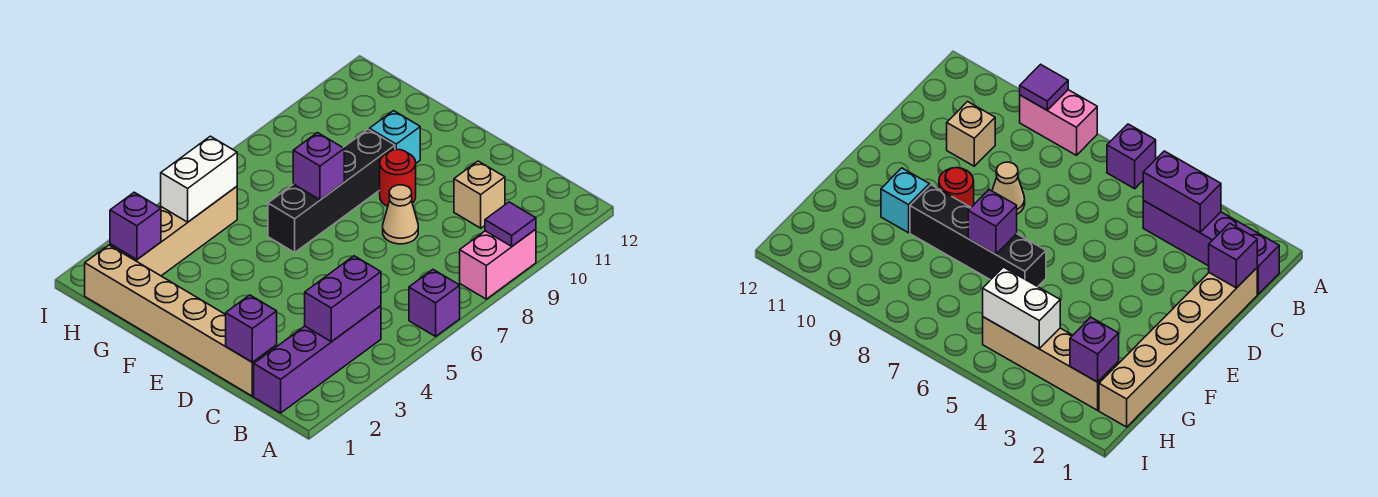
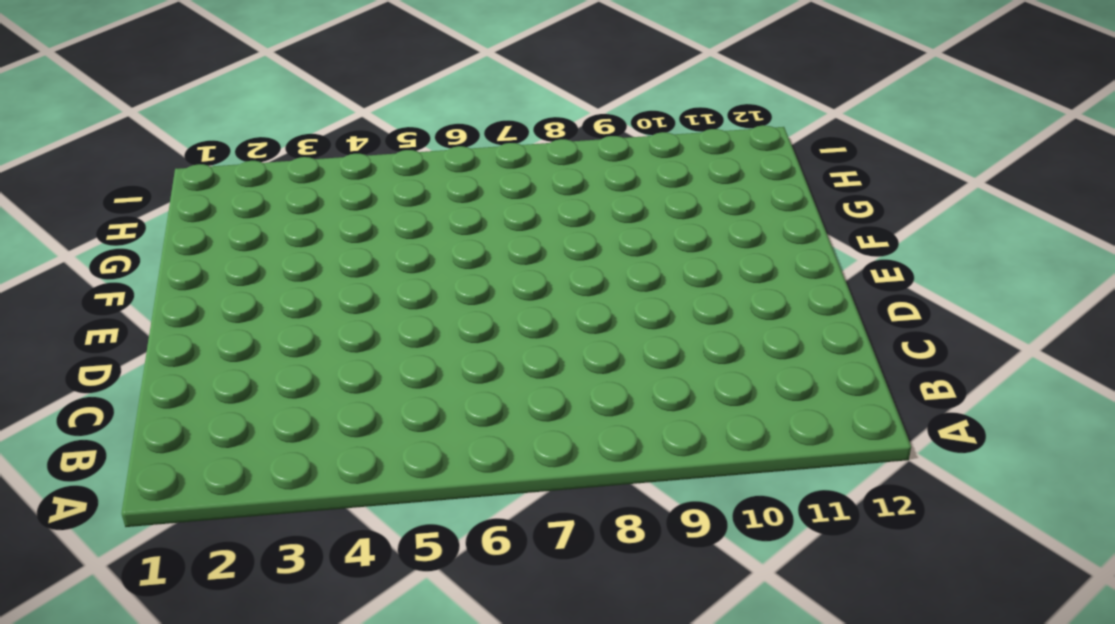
none -> purple brick A6 level 1
none -> pink brick A8:A9 level 1
none -> purple brick B1:B4 level 1

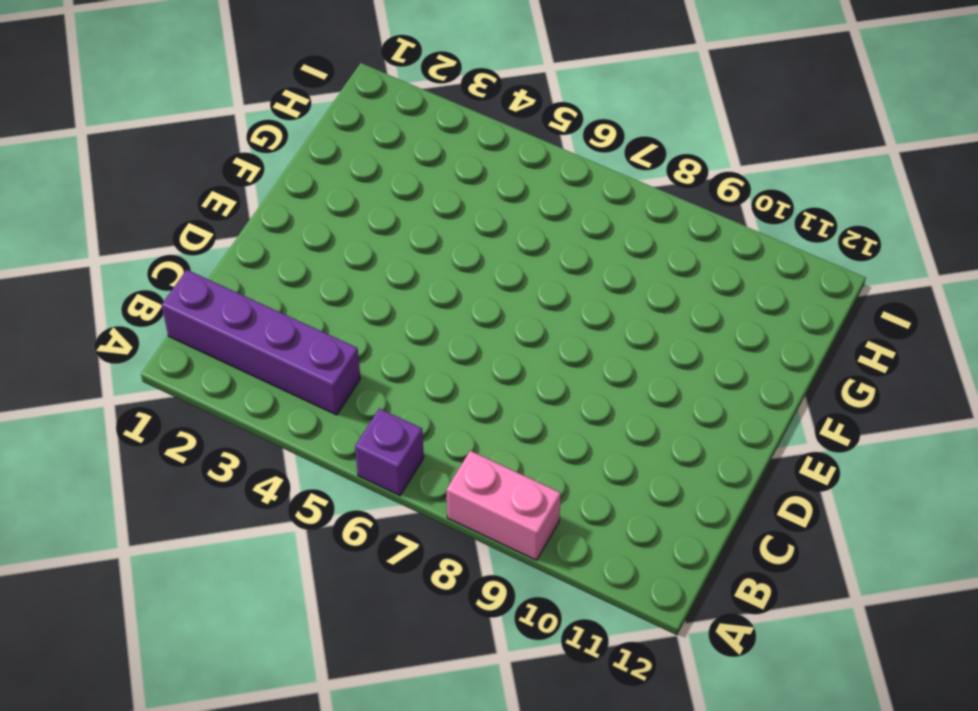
none -> tan brick C1:H1 level 1
none -> tan brick C10 level 1
none -> tan cone D8 level 1

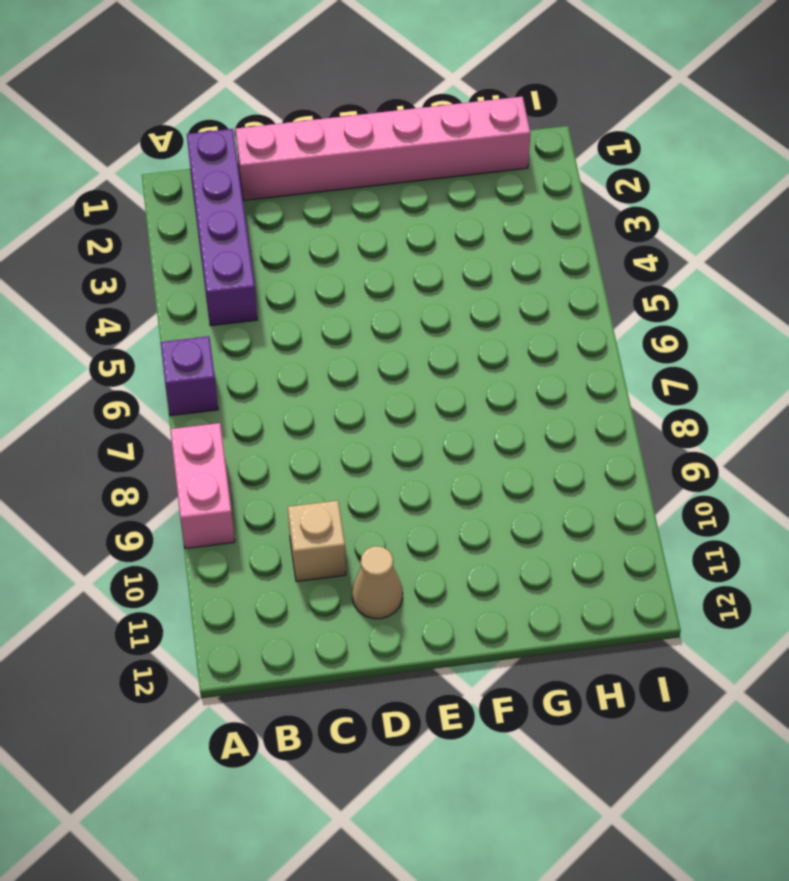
pink brick C1:H1 level 1 -> tan brick C1:H1 level 1
tan cone D11 level 1 -> tan cone D8 level 1
none -> red round brick E9 level 1
none -> black brick F6:F9 level 1
none -> cyan brick F10 level 1

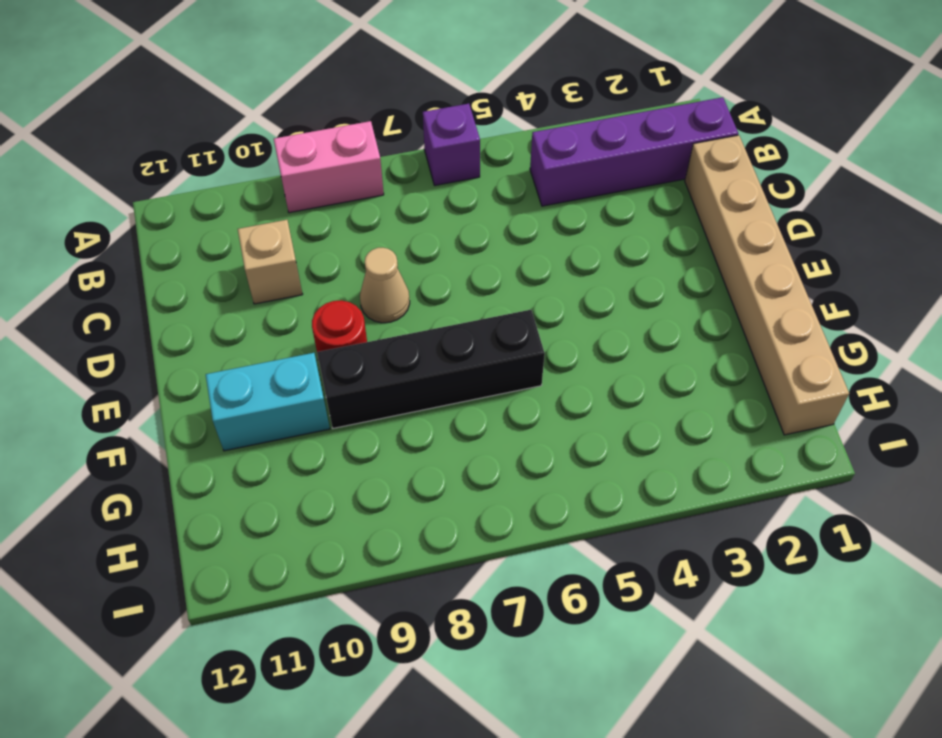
cyan brick F10:F11 level 1 -> cyan brick F10 level 1
none -> tan brick H2:H5 level 1
none -> purple tile A9 level 2
none -> purple brick B3:B4 level 2

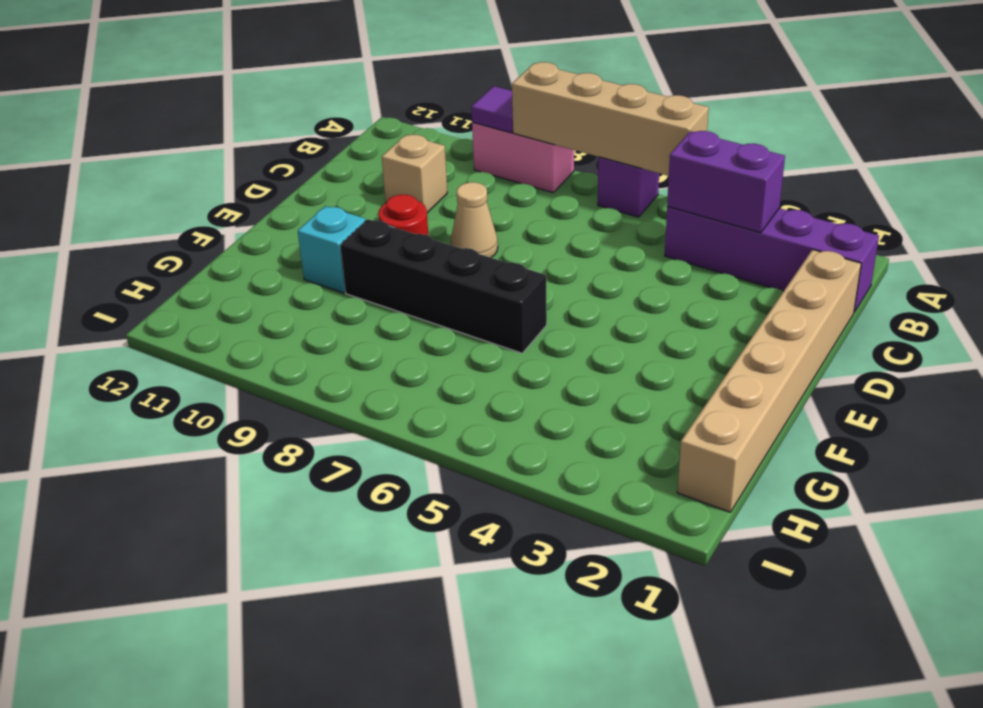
tan brick A5:A8 level 2 -> tan brick H2:H5 level 1
none -> purple brick C1 level 2
none -> purple brick F7 level 2
none -> purple brick H2 level 2

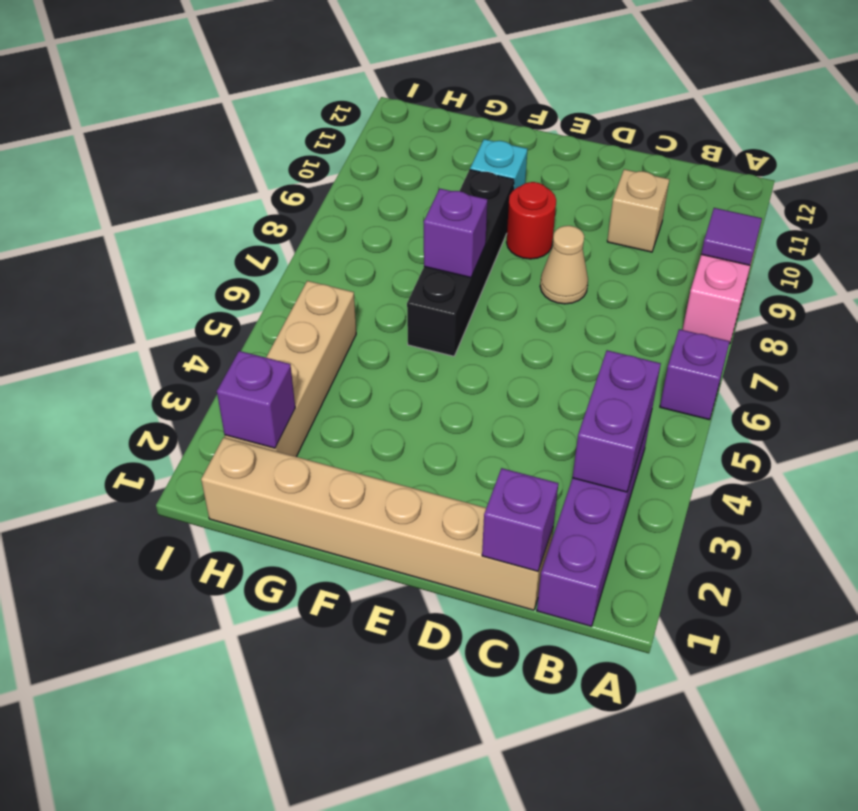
none -> white brick H4:H5 level 2

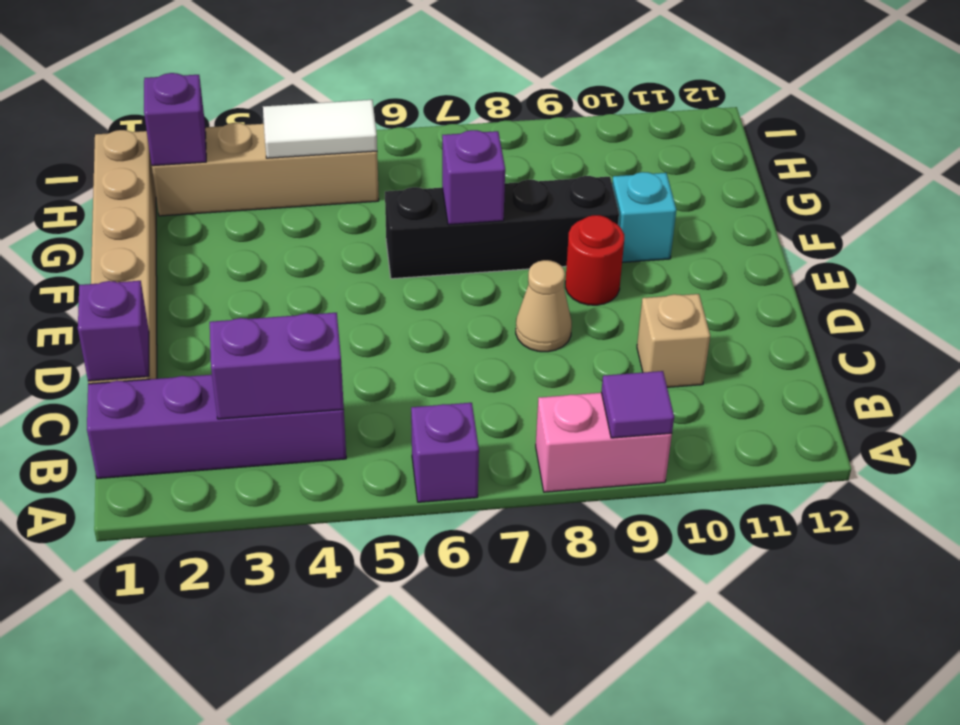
white tile H4:H5 level 2 -> white brick H4:H5 level 2

